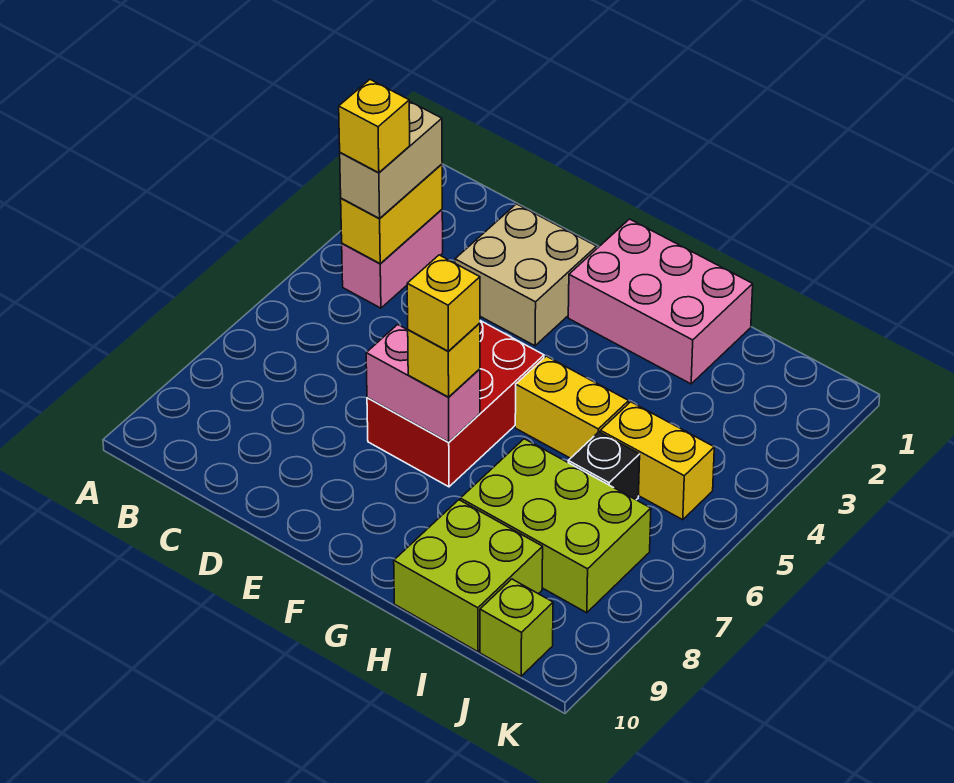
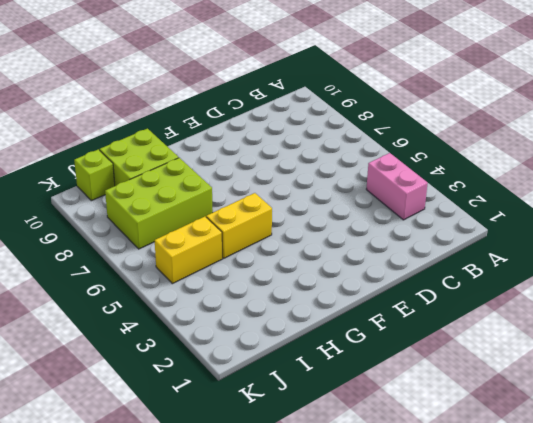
none -> tan brick D2:E3 level 1
none -> red brick E5:F7 level 1
none -> pink brick F1:H2 level 1

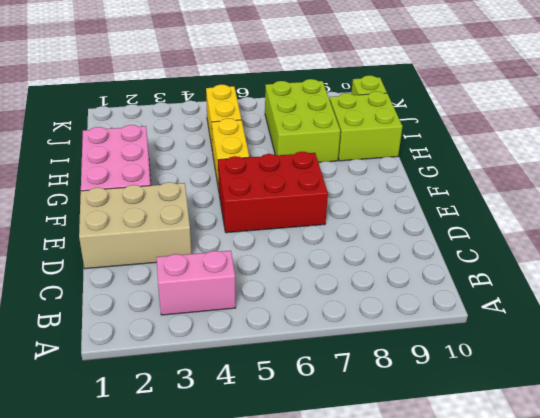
tan brick D1:E3 level 1 -> tan brick D2:E3 level 1
none -> black brick I6 level 1
none -> yellow brick B3:B4 level 2
none -> pink brick E7:F7 level 2

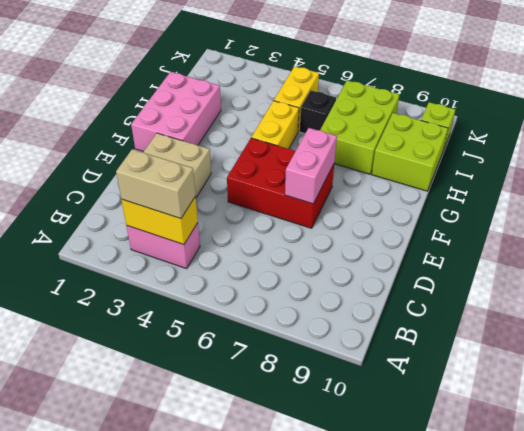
none -> yellow brick F7 level 3
none -> yellow brick B4 level 4
none -> yellow brick F7 level 4

